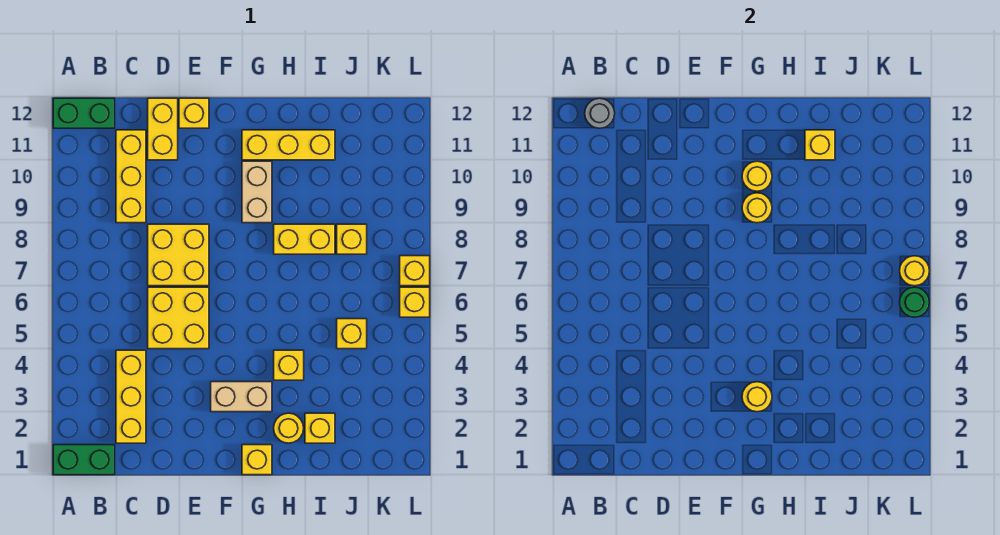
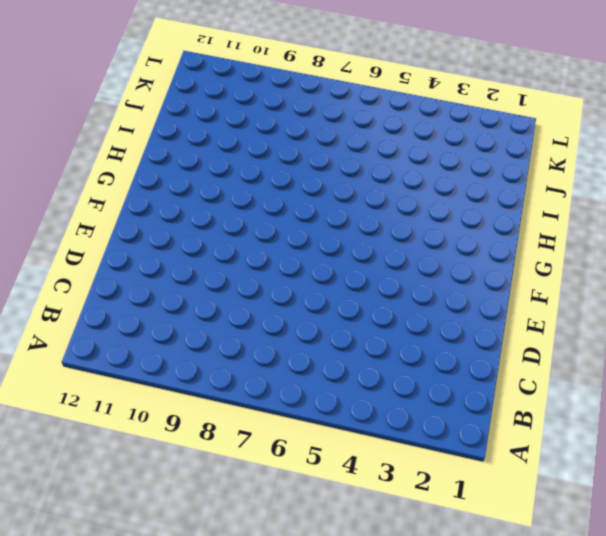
none -> green brick A1:B1 level 1
none -> green brick A12:B12 level 1
none -> yellow brick C2:C4 level 1

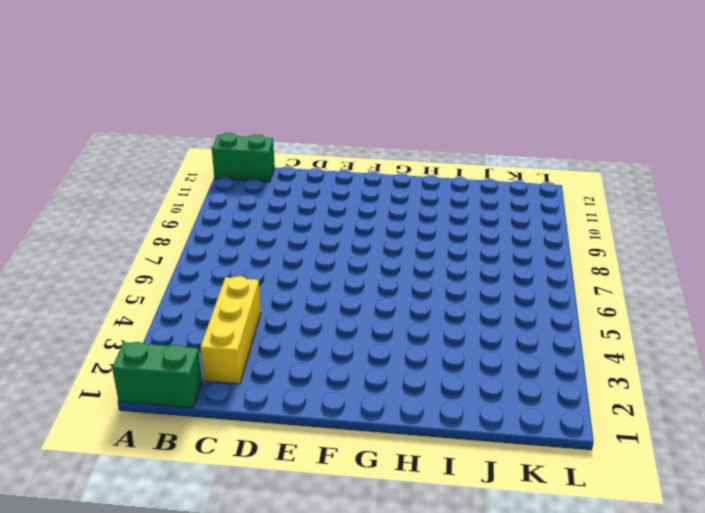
none -> yellow brick C9:C11 level 1
none -> yellow brick D5:E6 level 1
none -> yellow brick D7:E8 level 1

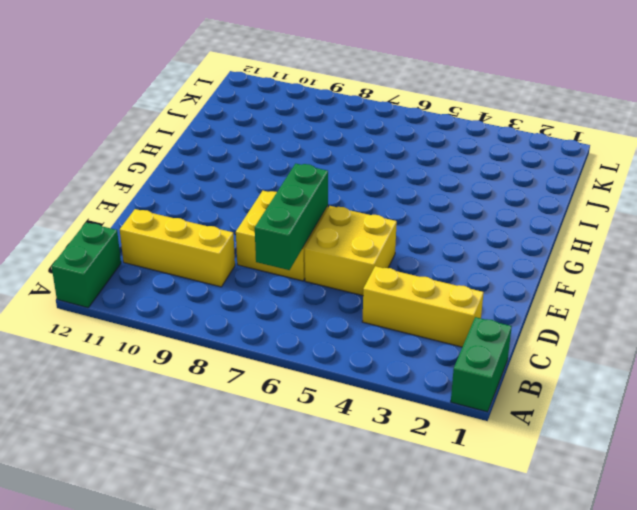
green brick C7:E7 level 2 -> none
none -> yellow brick D11:D12 level 1
none -> yellow brick E12 level 1
none -> tan brick F3:G3 level 1

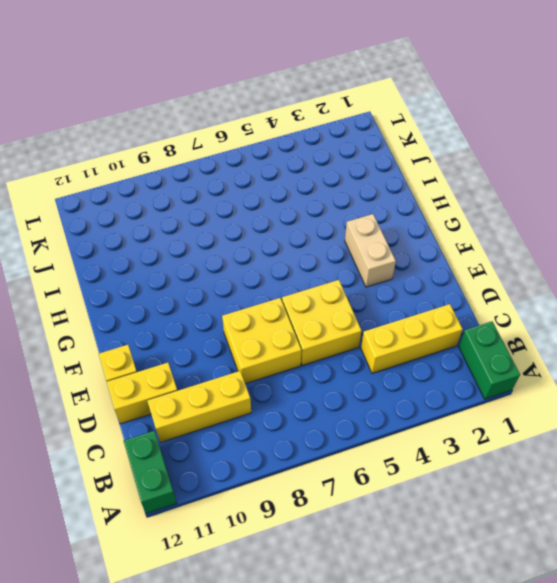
none -> yellow brick G1 level 1
none -> tan brick G9:G10 level 1
none -> yellow brick G11:I11 level 1

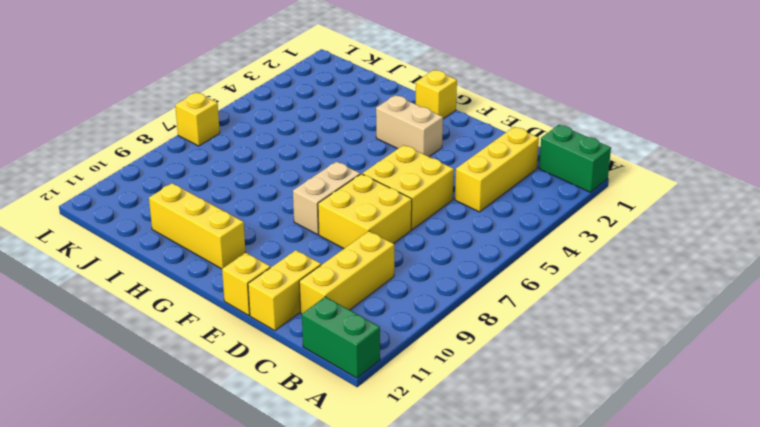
tan brick F7:F8 level 1 -> tan brick G9:G10 level 1
none -> yellow round brick H2 level 1
none -> yellow brick H4 level 1
none -> yellow brick H8:I8 level 1

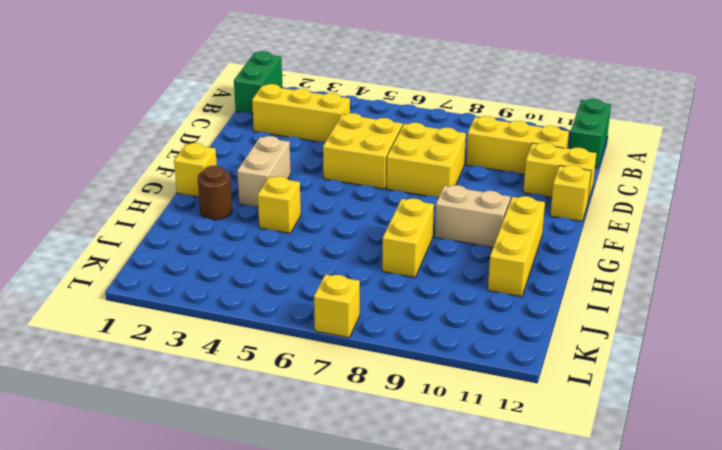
brown round brick H2 level 1 -> yellow round brick H2 level 1
none -> yellow brick I2 level 1
none -> yellow brick J5 level 1
none -> yellow brick J8 level 1

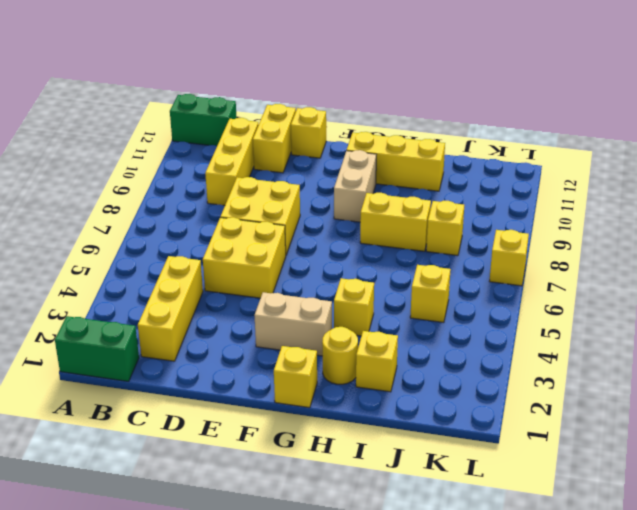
none -> yellow brick L6 level 1
none -> grey round brick B12 level 2
none -> yellow round brick G3 level 2

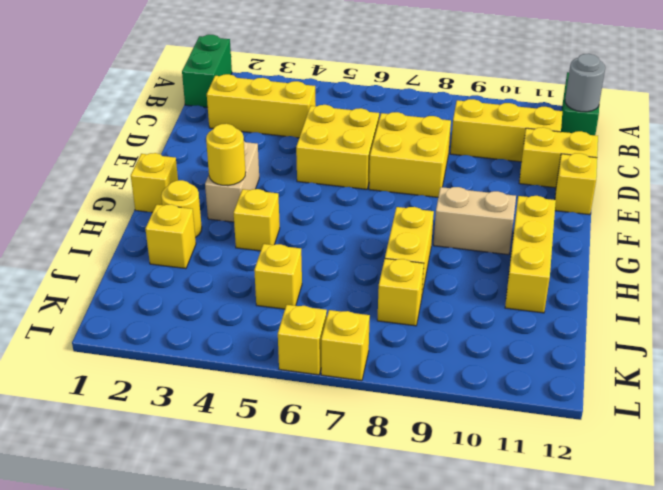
none -> yellow round brick G9 level 2
none -> yellow round brick G10 level 2
none -> yellow brick I11 level 2

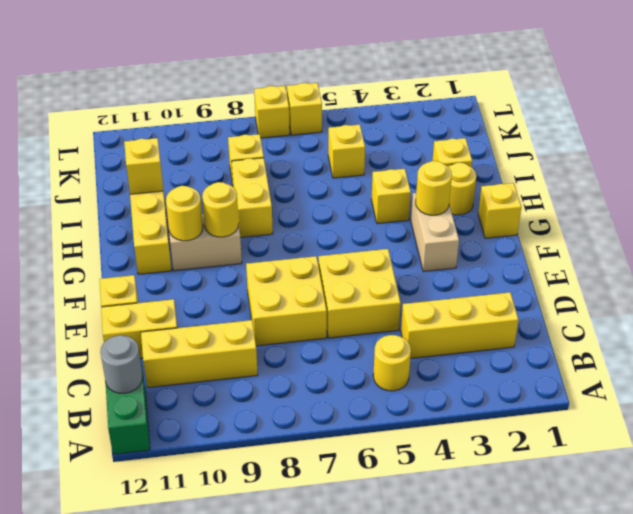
yellow round brick B5 level 1 -> yellow round brick L7 level 2
none -> green brick A1:B1 level 1
none -> green round brick L6 level 2

